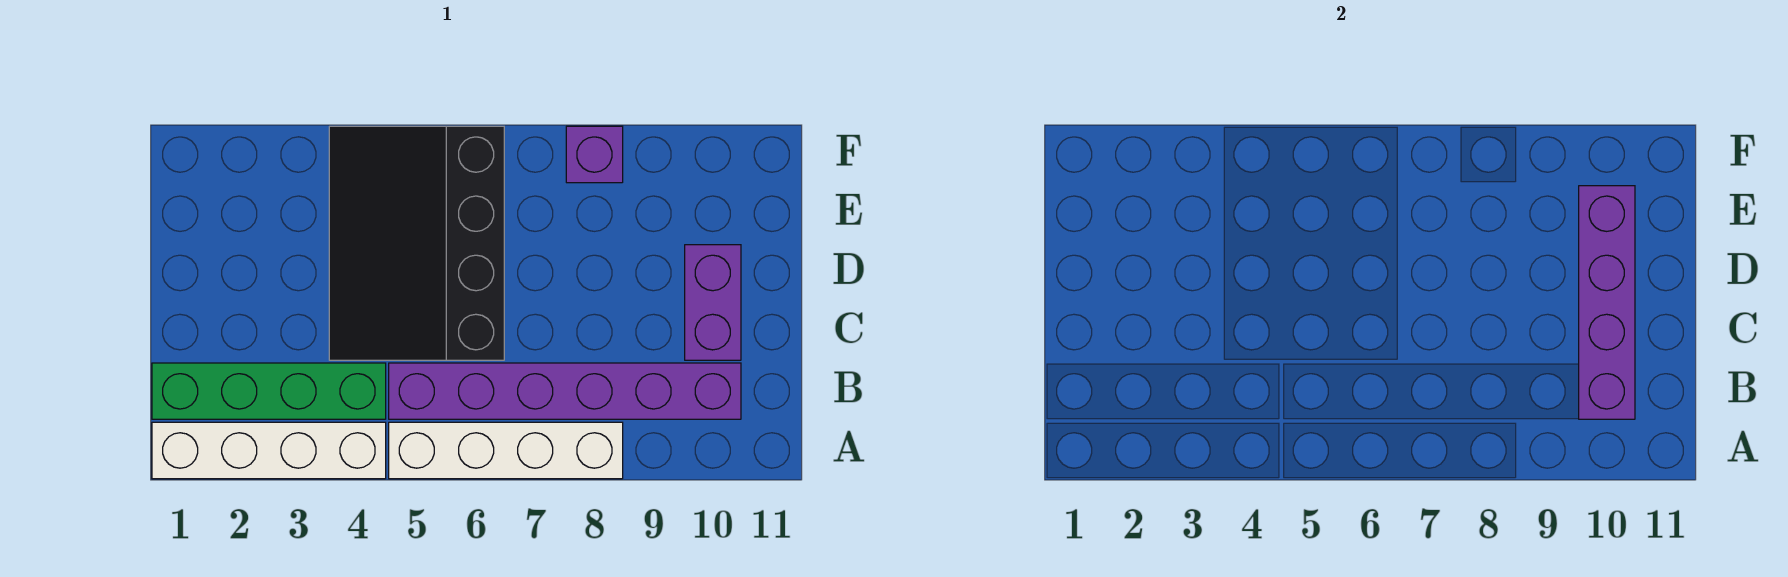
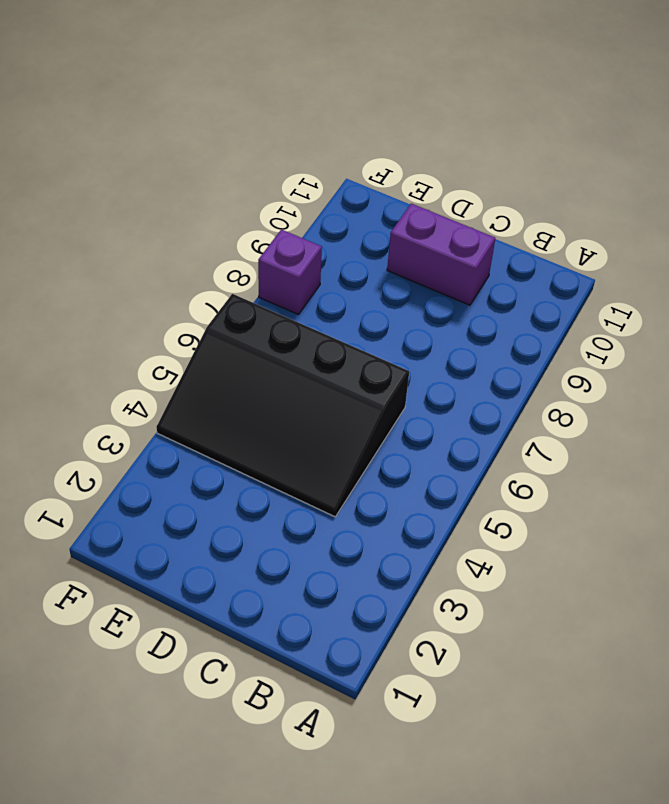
none -> white brick A1:A4 level 1
none -> white brick A5:A8 level 1

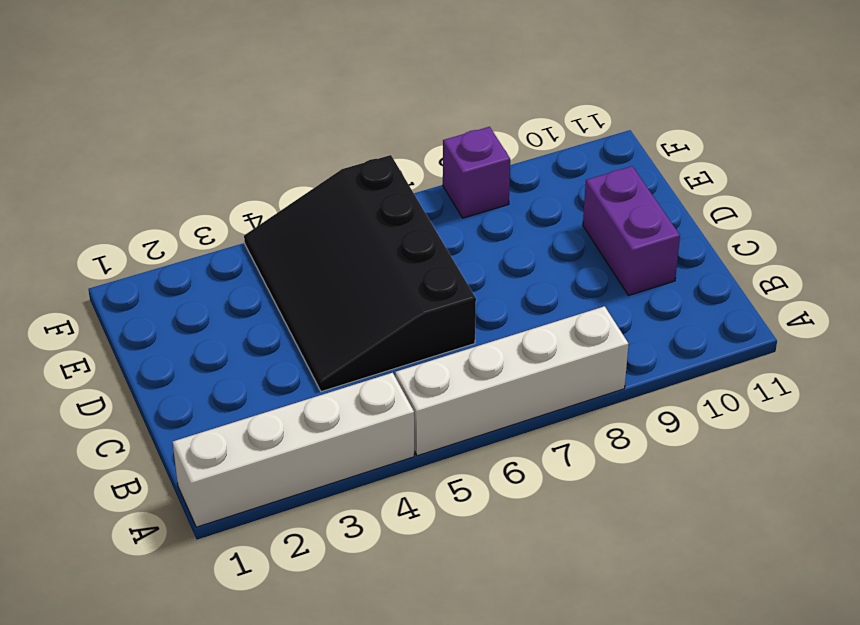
none -> green brick B1:B4 level 1
none -> purple brick B5:B10 level 1

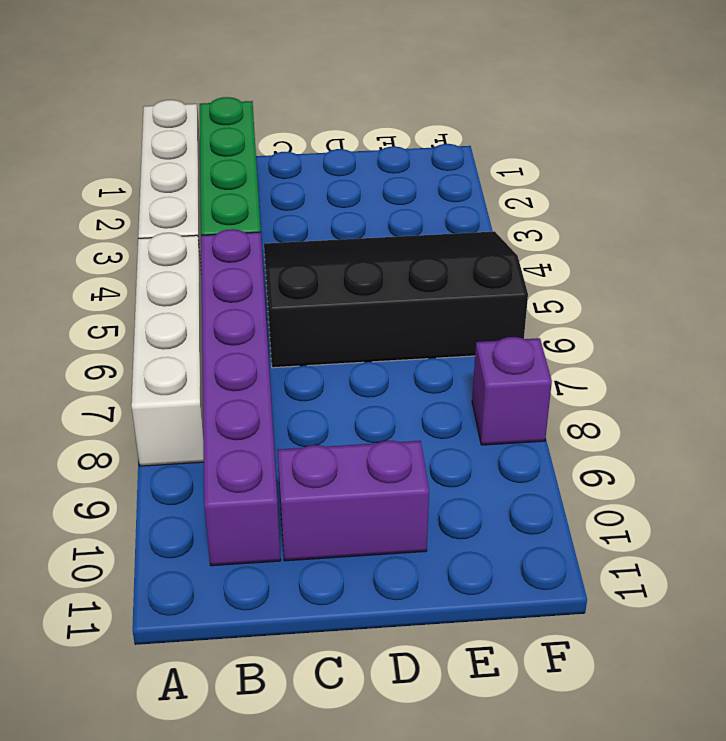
none -> purple brick B10:E10 level 2

